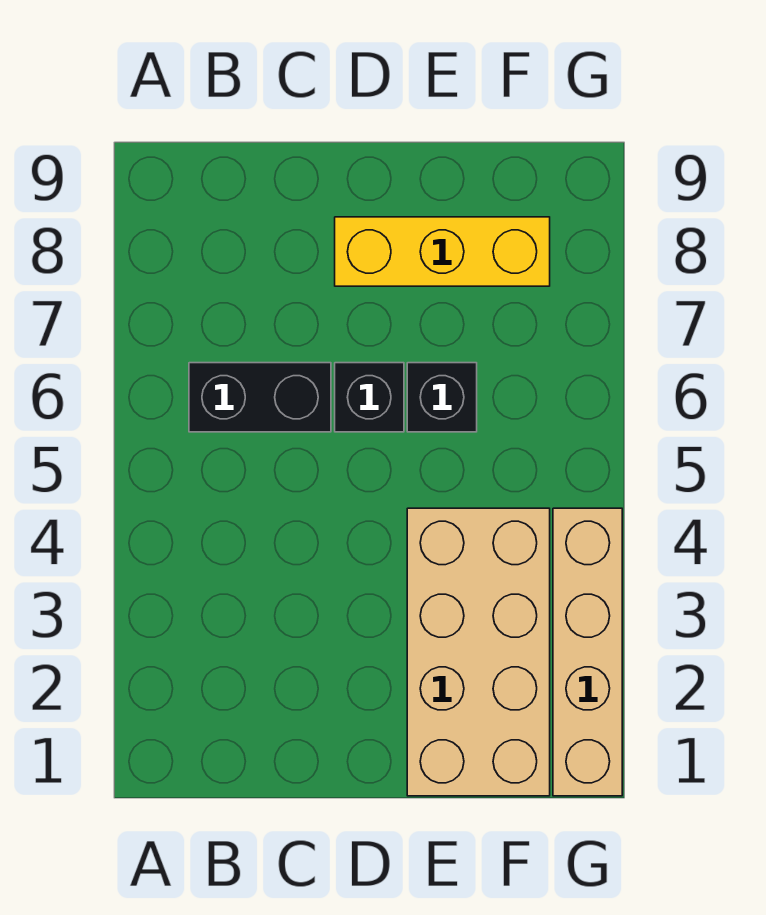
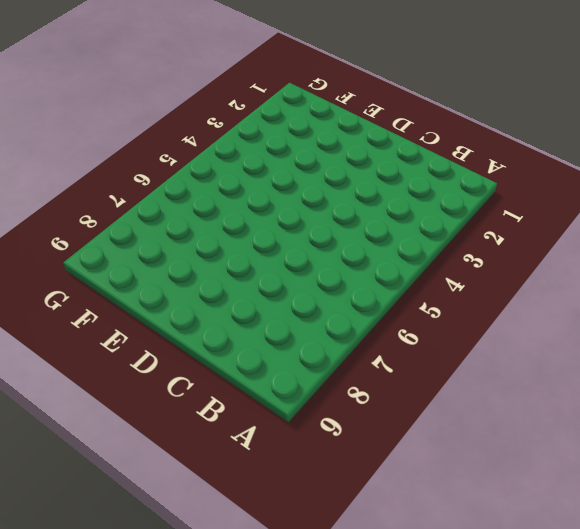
none -> black brick B6:C6 level 1
none -> black brick D6 level 1

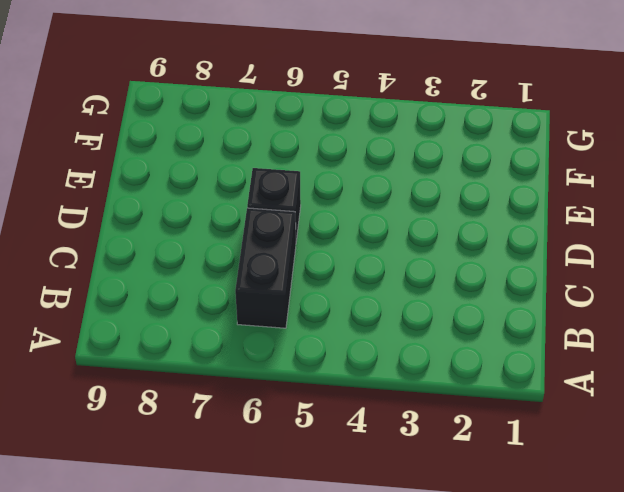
none -> yellow brick D8:F8 level 1
none -> tan brick E1:F4 level 1

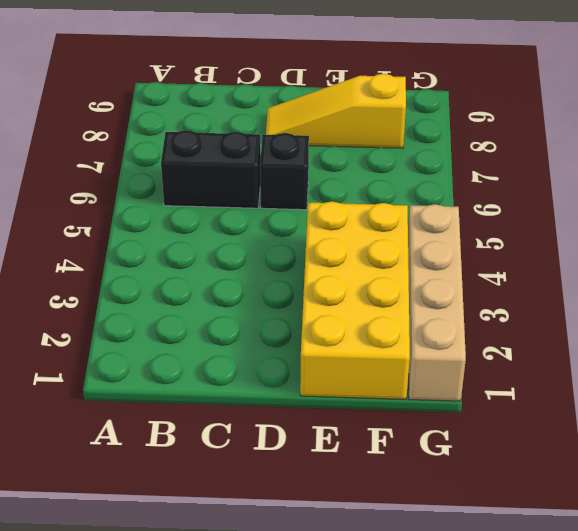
yellow slope D8:F8 level 1 top F -> yellow brick D8:F8 level 1
yellow brick E1:F4 level 1 -> tan brick E1:F4 level 1
none -> black brick E6 level 1

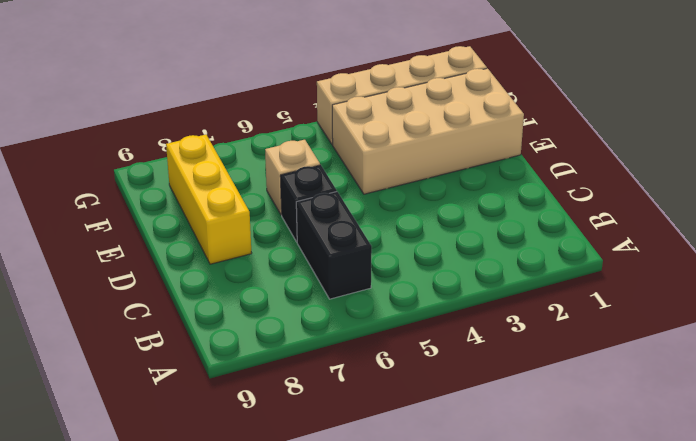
tan brick E6 level 1 -> black brick E6 level 1

